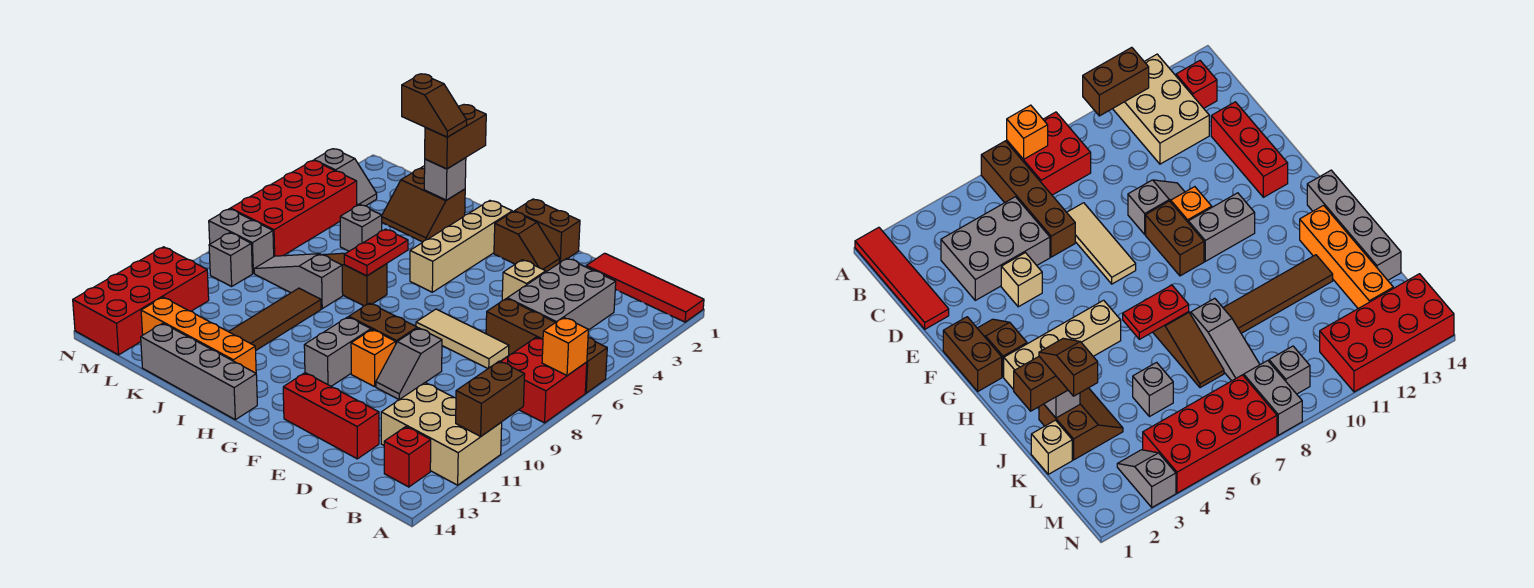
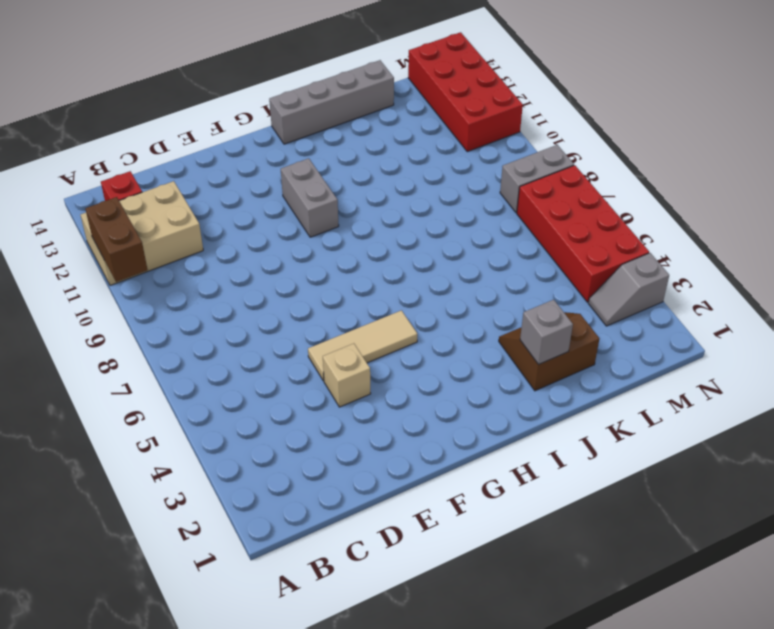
tan tile E5:G5 level 1 -> tan tile D7:F7 level 1
none -> red tile A1:D1 level 1
none -> brown brick A6:D6 level 1
none -> red brick A7:B8 level 1
none -> grey brick C3:D5 level 1

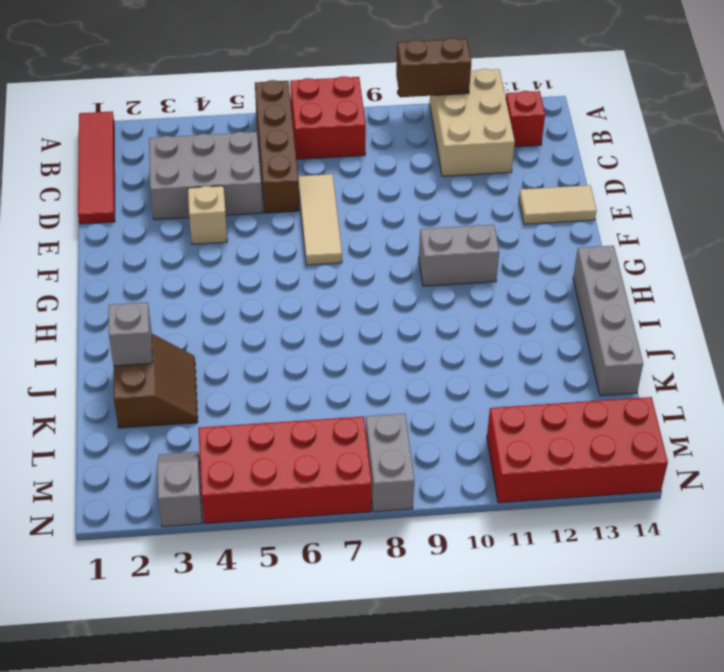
tan tile E13:E14 level 1 -> red brick D13:F13 level 1
none -> grey slope E9:E10 level 1 top 9
none -> brown brick F1:G1 level 1
none -> brown slope F2:G2 level 1 top G
none -> brown brick F9:G9 level 1

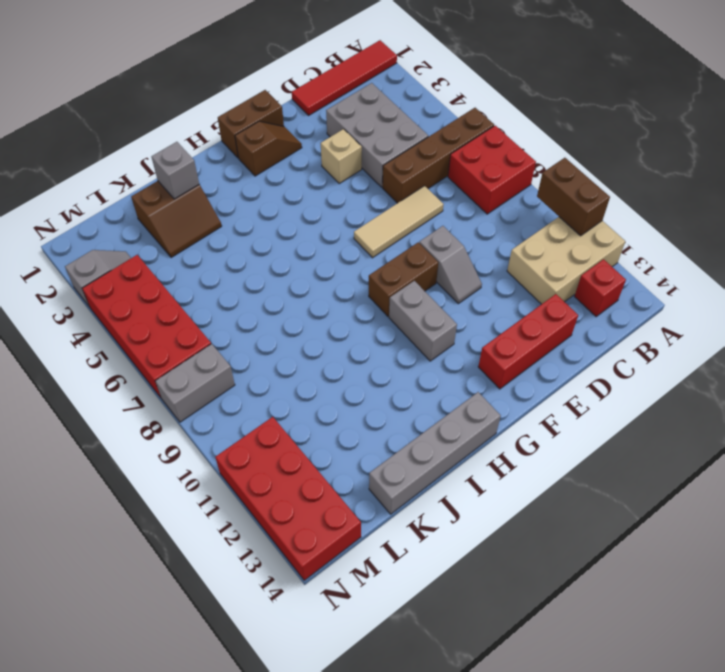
none -> orange brick F10 level 1
none -> tan brick H2:H5 level 1
none -> brown slope I7:K7 level 1 top I
none -> orange brick I13:L13 level 1

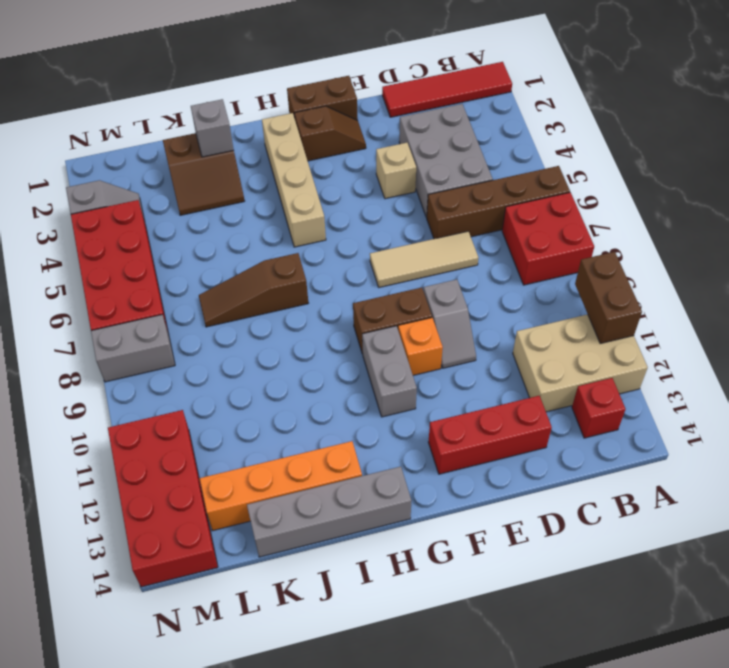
none -> grey slope J8:L8 level 1 top J
none -> brown tile J9:J12 level 1
none -> tan brick K1 level 1
none -> grey brick K5 level 1

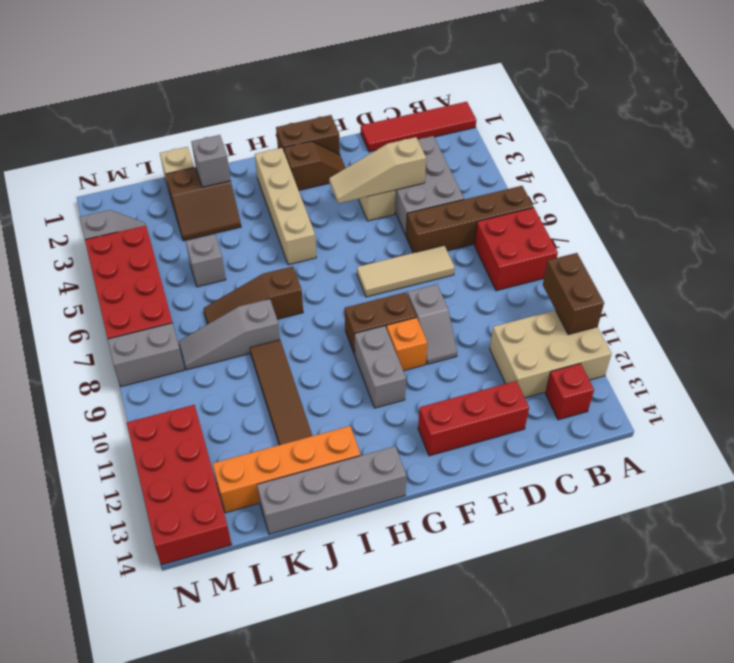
tan slope D4:F4 level 2 top D -> none
none -> grey brick M9 level 1
none -> orange brick A7 level 2
none -> red plate I6:I7 level 2
none -> brown brick J1:J2 level 3

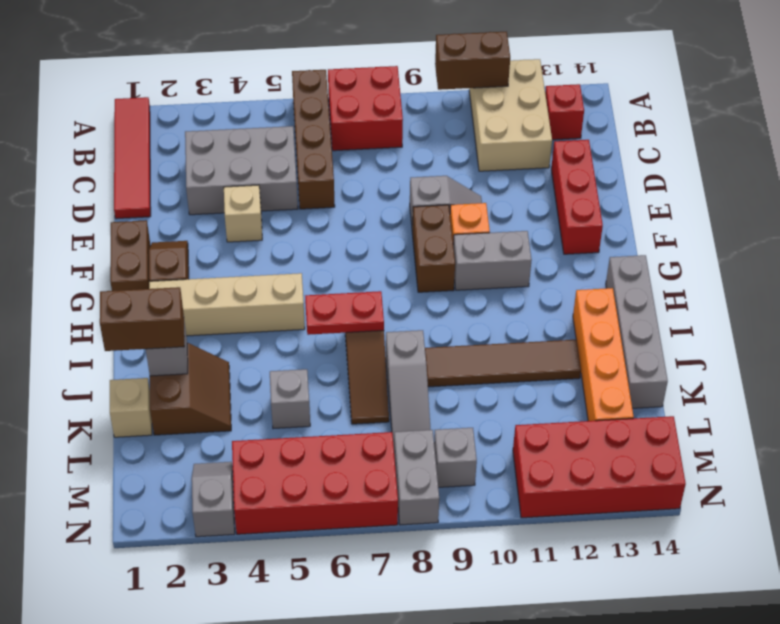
none -> tan tile D7:F7 level 1
none -> orange brick A7 level 2
none -> brown slope J2:K2 level 4 top K

